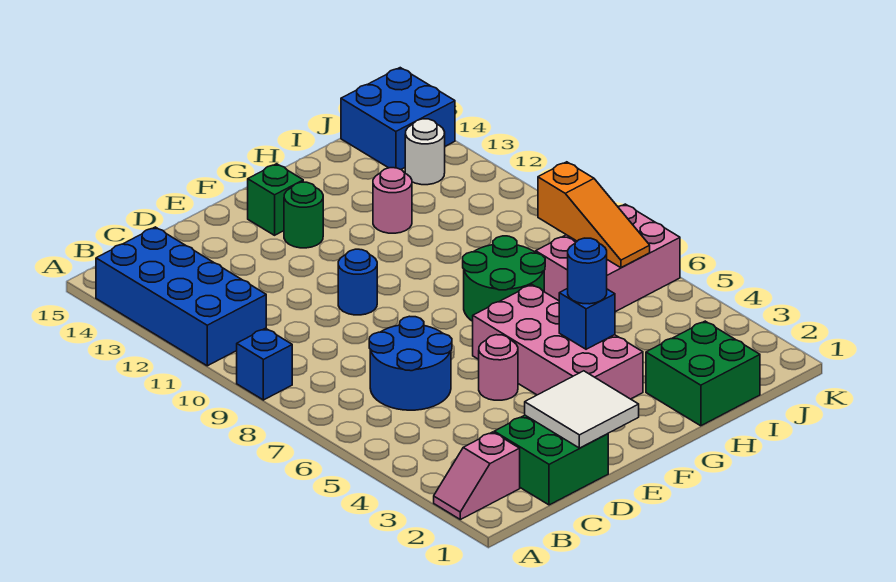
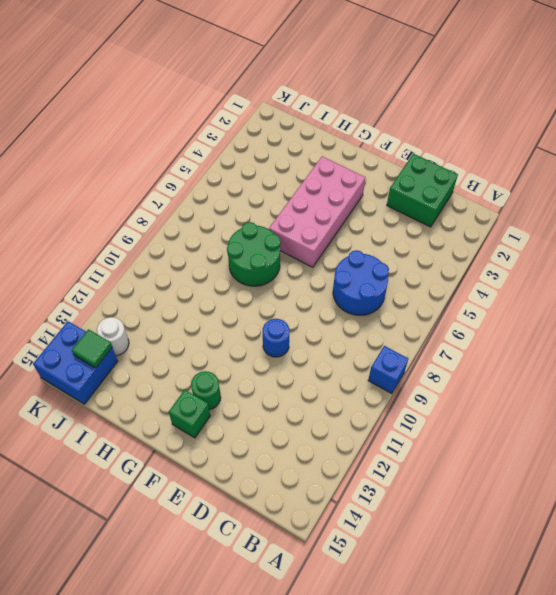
green tile J14 level 2 -> none
none -> pink slope A2:B2 level 1 top B
none -> blue brick A11:B14 level 1
none -> pink round brick E5 level 1

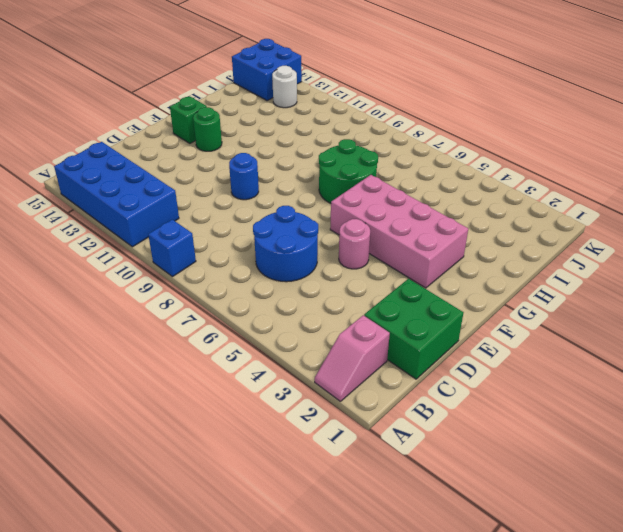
none -> green brick H1:I2 level 1
none -> pink round brick H12 level 1
none -> pink brick I6:K7 level 1

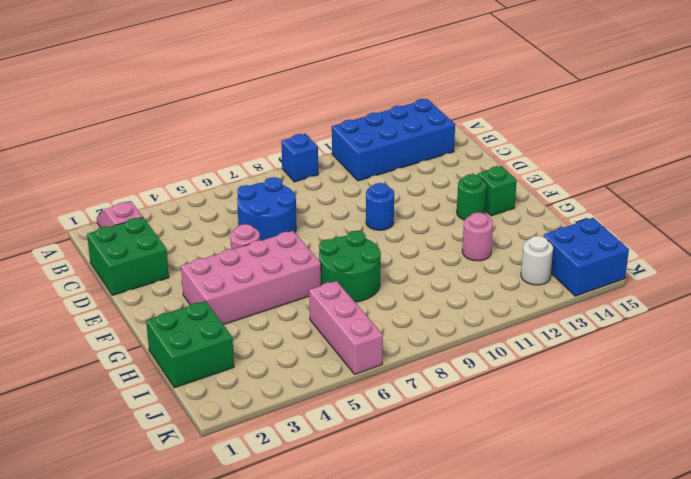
pink brick I6:K6 level 1 -> pink brick I6:K7 level 1
none -> white tile D1:E2 level 2
none -> blue brick G4 level 2
none -> orange slope J6:J8 level 2 top 8

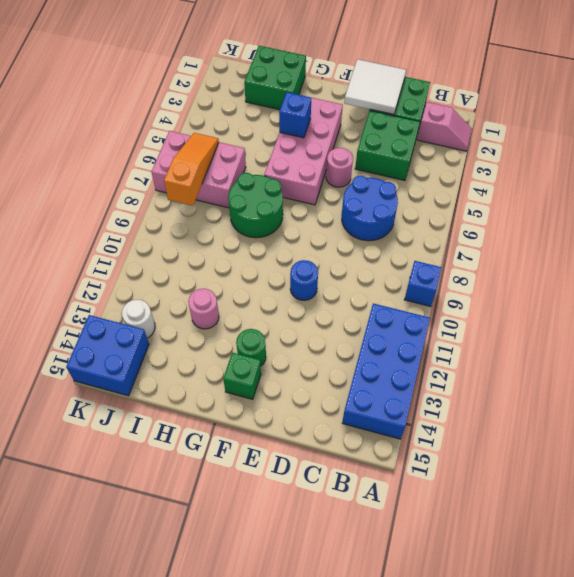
green brick C3:D4 level 1 -> none
none -> blue round brick G4 level 3

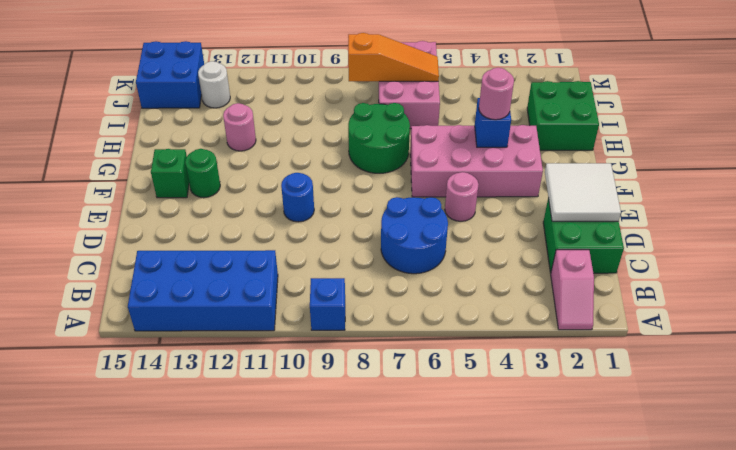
pink round brick G4 level 3 -> blue round brick G4 level 3

